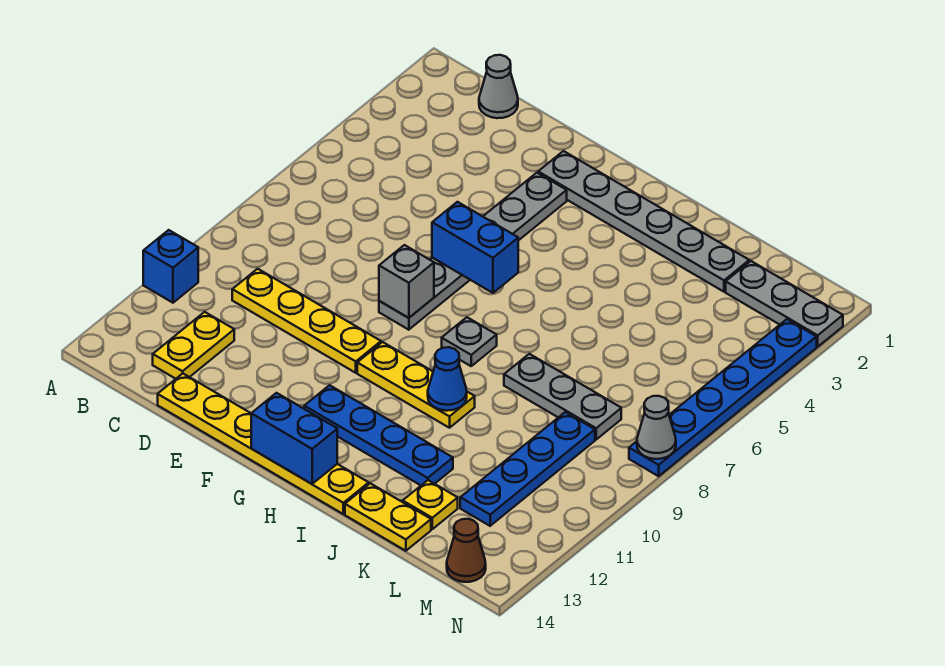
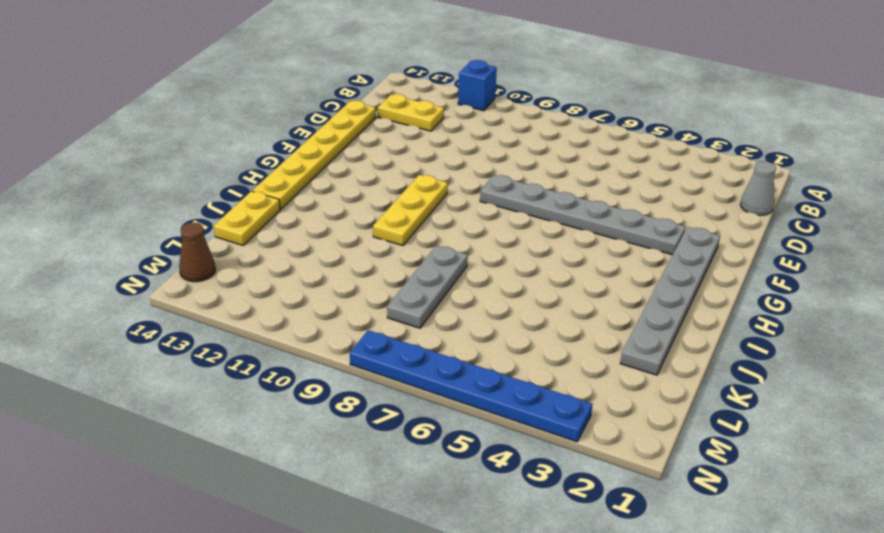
none -> yellow plate C10:F10 level 1
none -> blue plate G12:J12 level 1
none -> grey plate H8 level 1

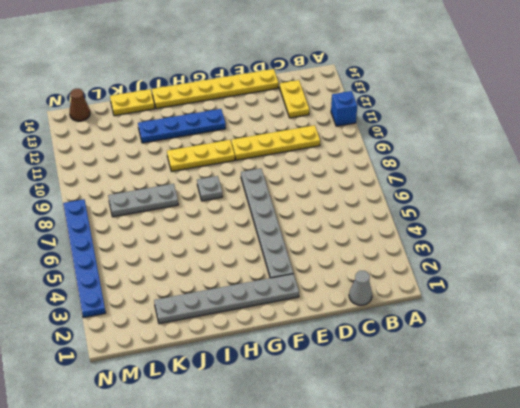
none -> yellow plate K13 level 1
none -> grey plate L2:N2 level 1
none -> blue plate L9:L12 level 1

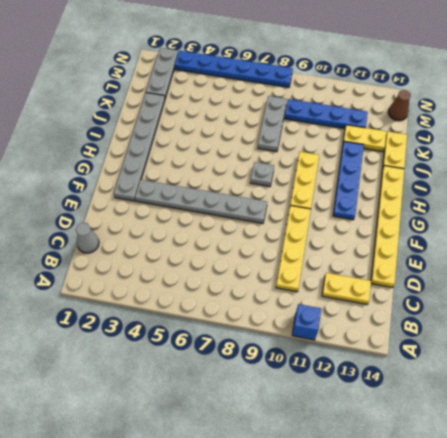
yellow plate K12:K13 level 1 -> yellow plate K13 level 1
none -> blue brick F6:G6 level 2
none -> grey brick F8 level 2
none -> blue brick G14:H14 level 2

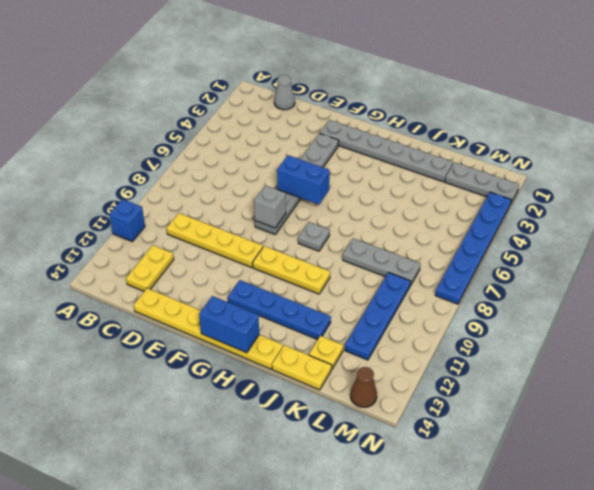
none -> blue cone I10 level 2
none -> grey cone N8 level 2

